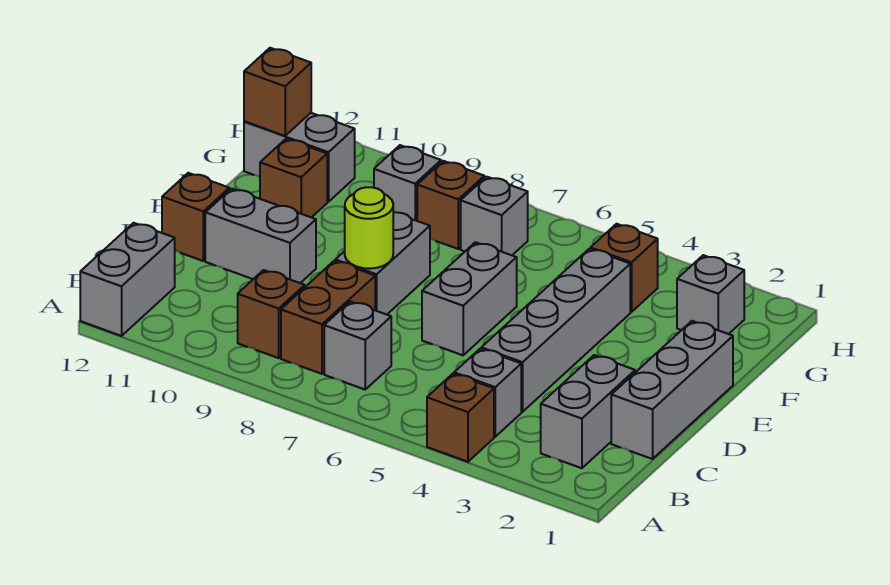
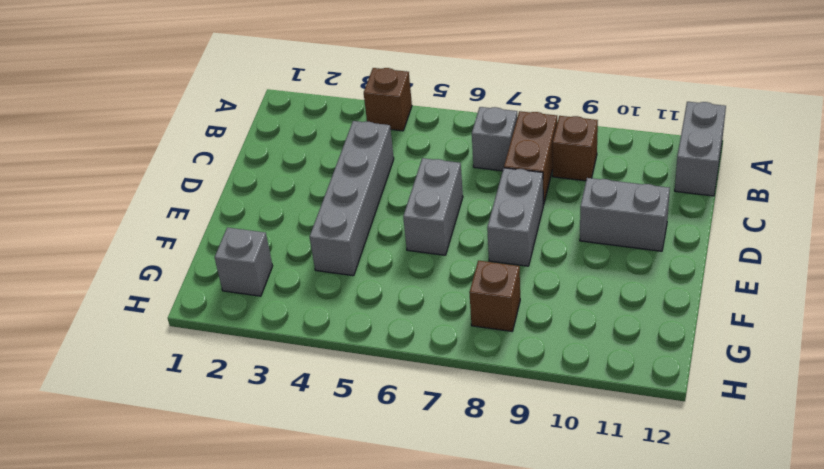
none -> grey brick B2:C2 level 1
none -> grey brick B4 level 1
none -> grey brick C1:E1 level 1

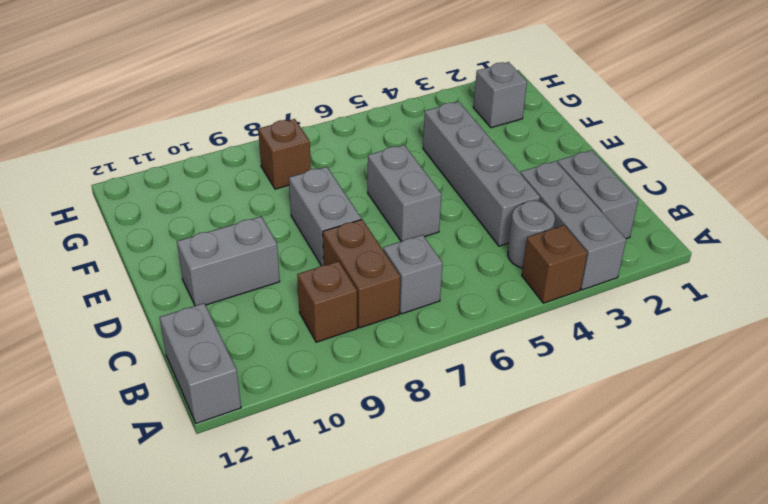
grey brick A3:C3 level 1 -> grey brick C1:E1 level 1
grey round brick B4 level 1 -> grey brick B4 level 1
none -> brown brick D12 level 1
none -> brown brick F11 level 1
none -> brown brick G4 level 1

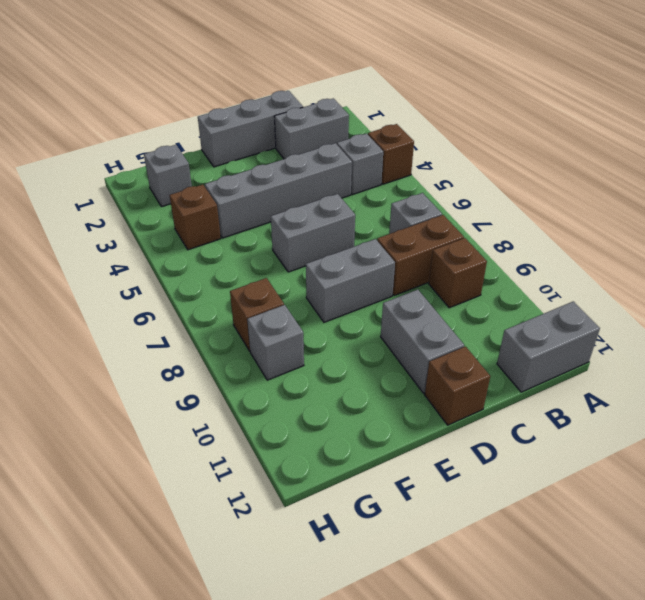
none -> brown brick F11 level 1
none -> grey brick G7 level 1
none -> grey brick G11:G12 level 1

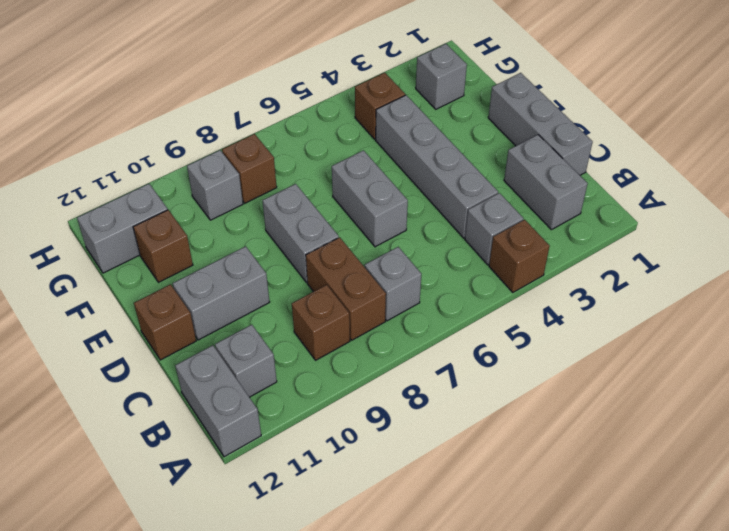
grey brick B11 level 1 -> grey brick G7 level 1
none -> lime round brick D8 level 2
none -> brown brick G12 level 2

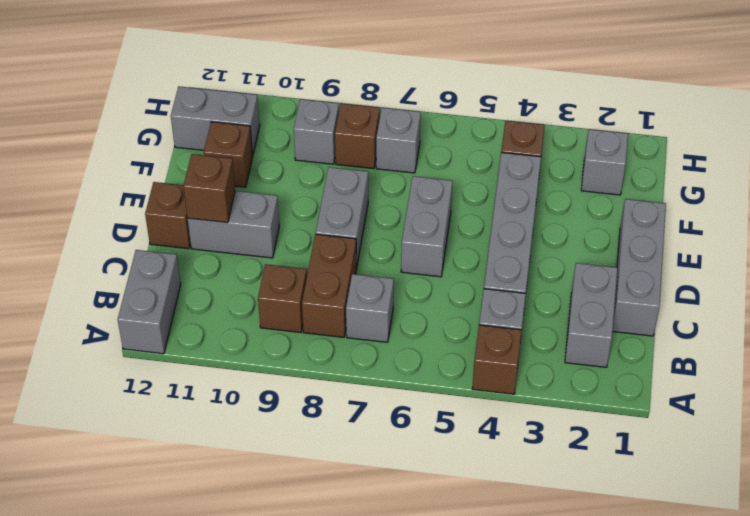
brown brick D11 level 2 -> brown brick G12 level 2
none -> lime round brick D8 level 2

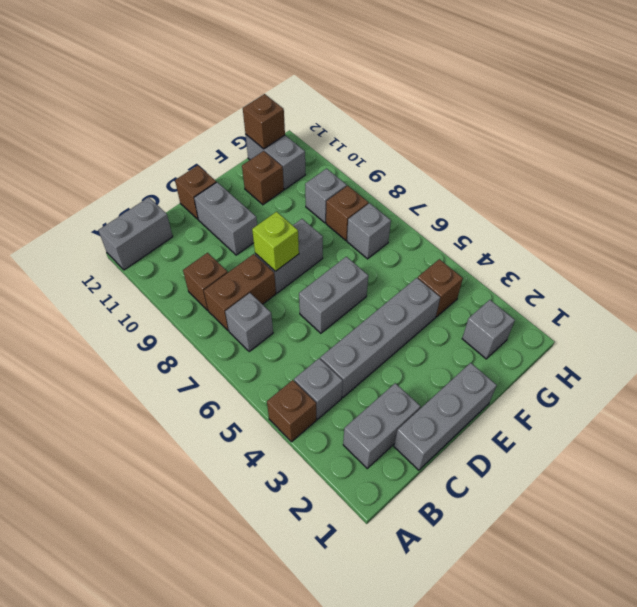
lime brick D8 level 2 -> lime round brick D8 level 2

